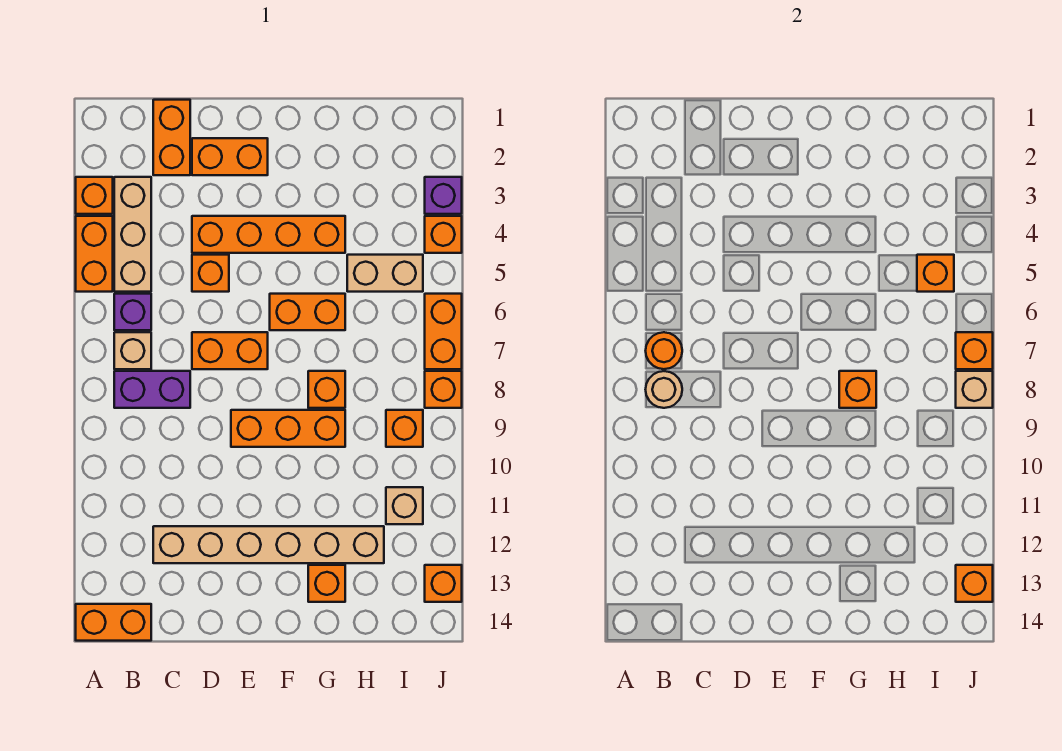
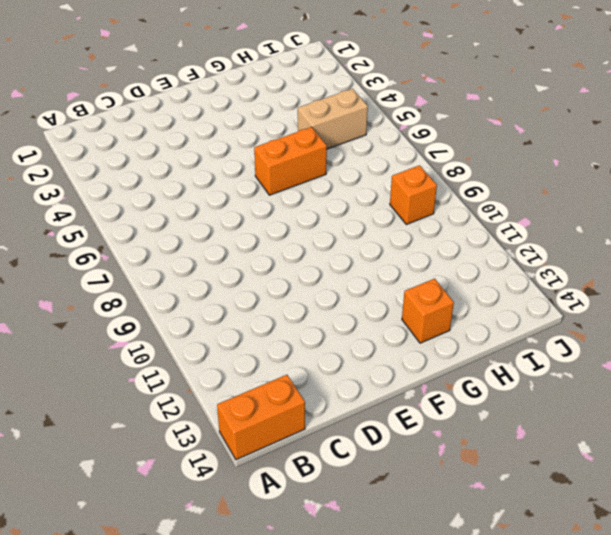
none -> orange brick A3 level 1
none -> orange brick A4:A5 level 1
none -> tan brick B3:B5 level 1
none -> purple brick B6 level 1

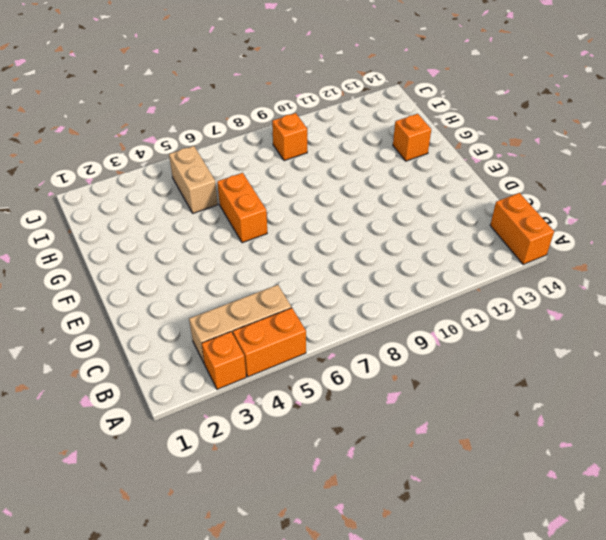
none -> purple brick B6 level 1
none -> tan brick B7 level 1
none -> purple brick B8:C8 level 1
none -> orange brick C1:C2 level 1

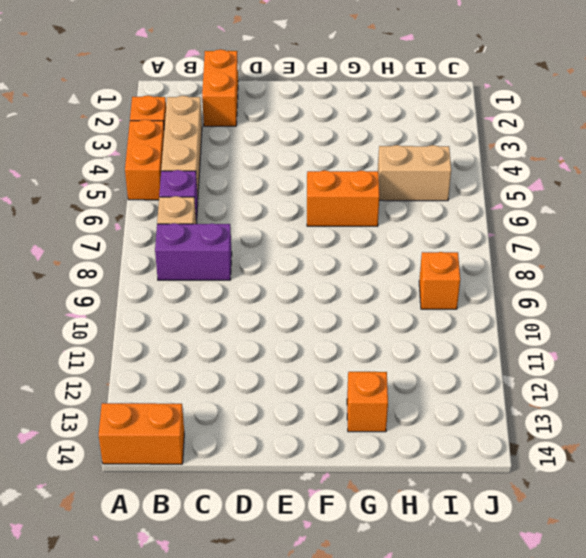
none -> tan brick C12:H12 level 1
none -> orange brick D2:E2 level 1
none -> orange brick D4:G4 level 1
none -> orange brick D5 level 1

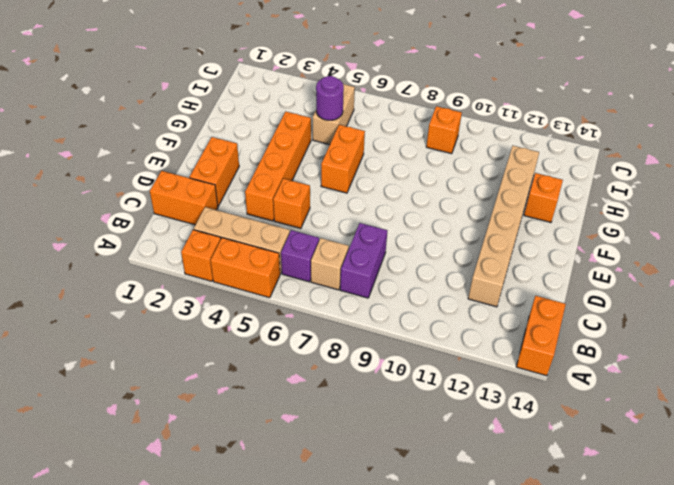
purple round brick H5 level 2 -> none
none -> orange brick D7:E7 level 1
none -> orange brick E9:G9 level 1
none -> orange brick G8 level 1
none -> tan brick I11 level 1

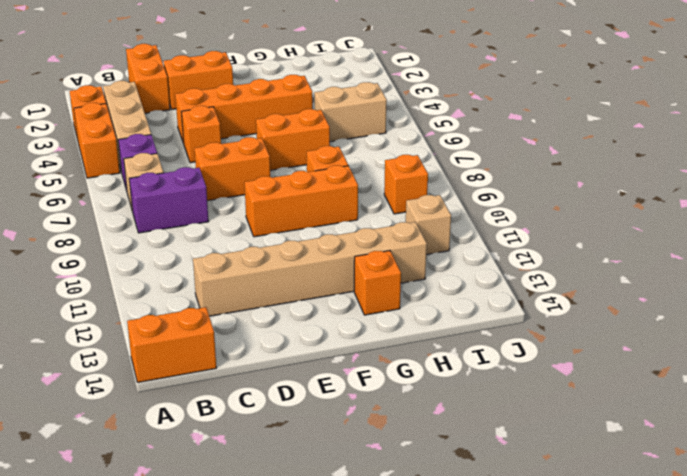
none -> purple brick J3 level 1
none -> orange brick J4 level 1
none -> orange brick J6:J7 level 1
none -> orange brick J8 level 1

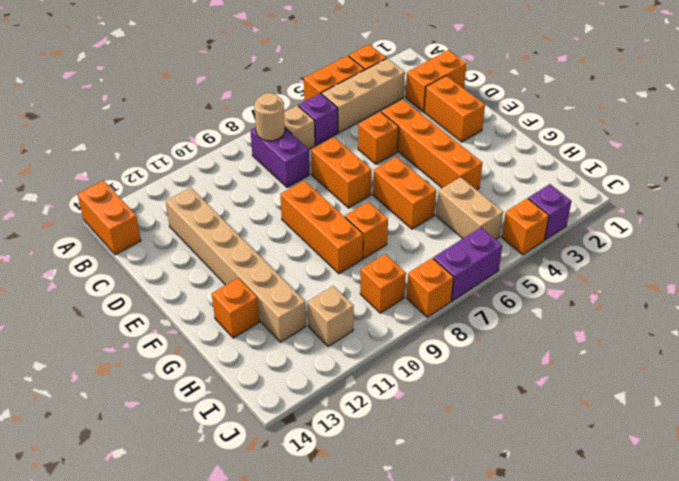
purple brick J6:J7 level 1 -> orange brick J6:J7 level 1
none -> orange brick J13 level 1
none -> orange round brick B7 level 2
none -> orange brick G8 level 2
none -> orange brick I5 level 2

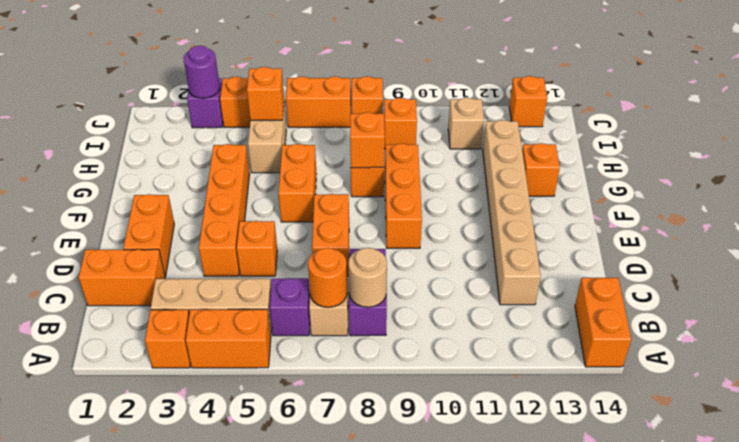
purple round brick J3 level 2 -> none
none -> orange brick J7 level 2
none -> tan brick J8 level 2
none -> orange brick J13 level 2

